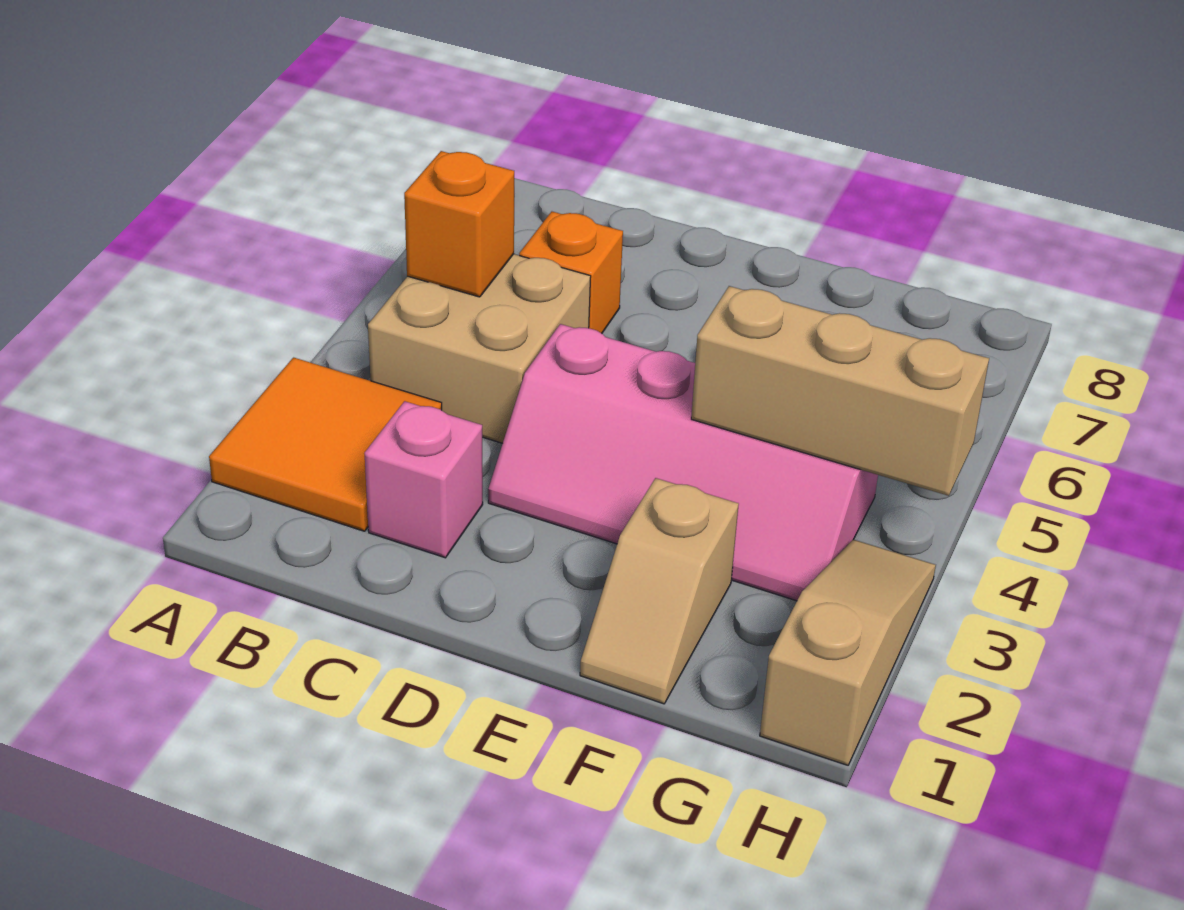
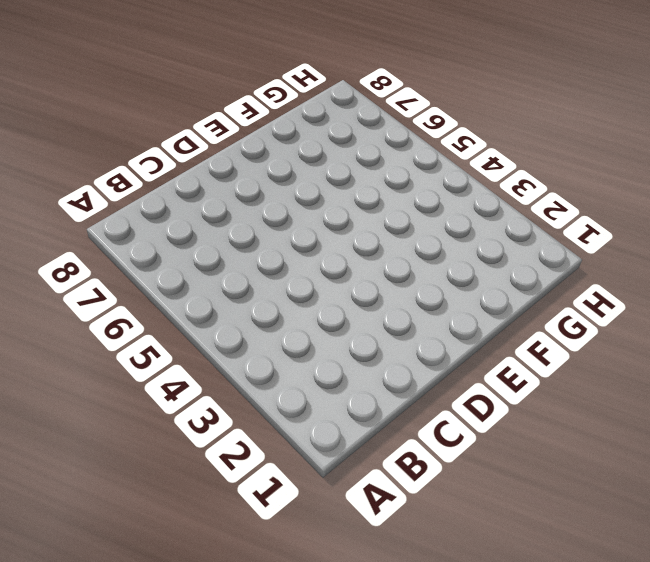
none -> orange tile A2:B3 level 1
none -> tan brick B4:C5 level 1

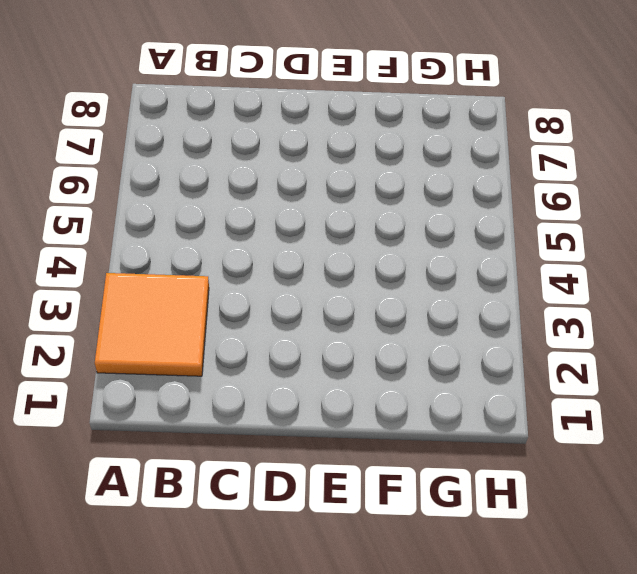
none -> tan brick B4:C5 level 1
none -> pink brick C2 level 1

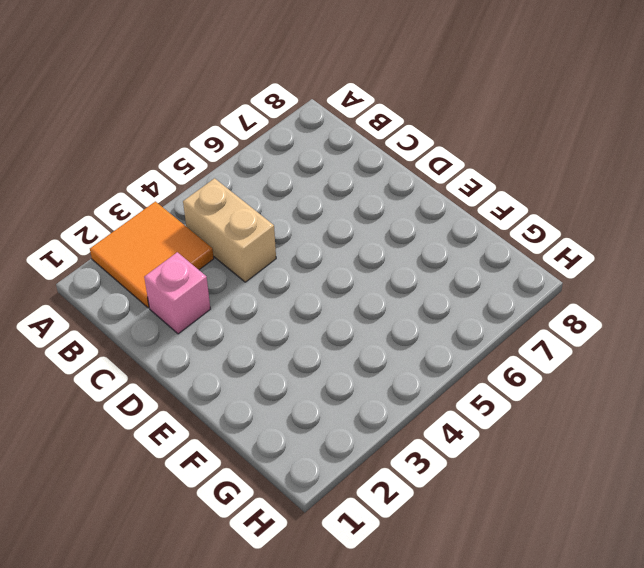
tan brick B4:C4 level 1 -> tan brick B4:C5 level 1
none -> orange brick C6 level 1
none -> pink slope D3:G4 level 1 top 4

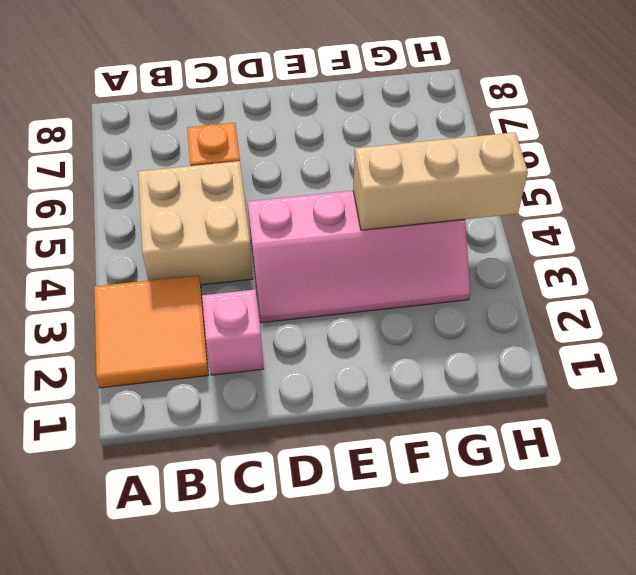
none -> tan slope F1:F2 level 1 top 2
none -> tan slope H1:H3 level 1 top 1

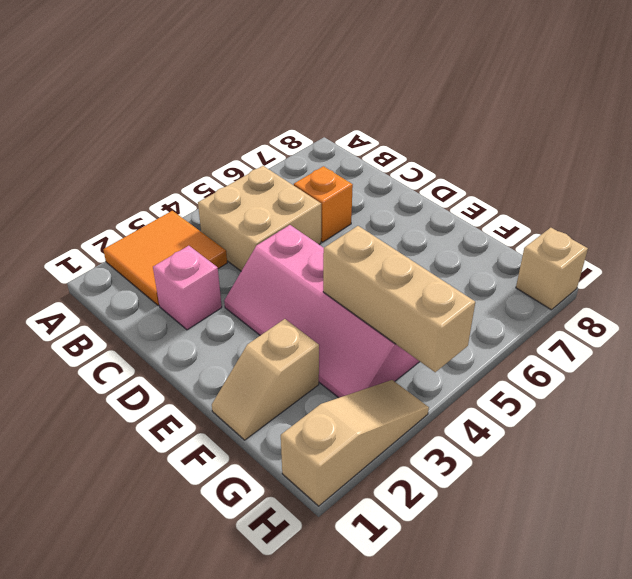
tan brick H8 level 1 -> none
none -> orange brick B5 level 2

